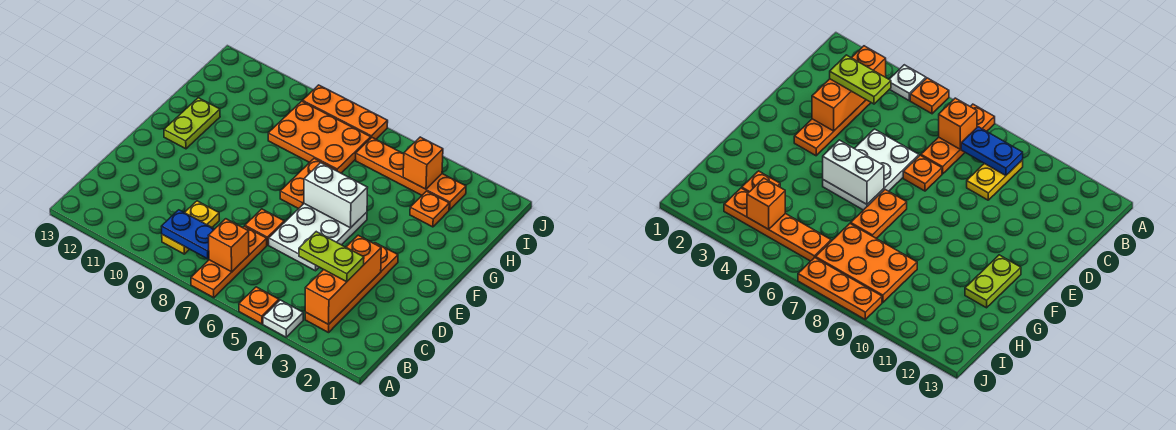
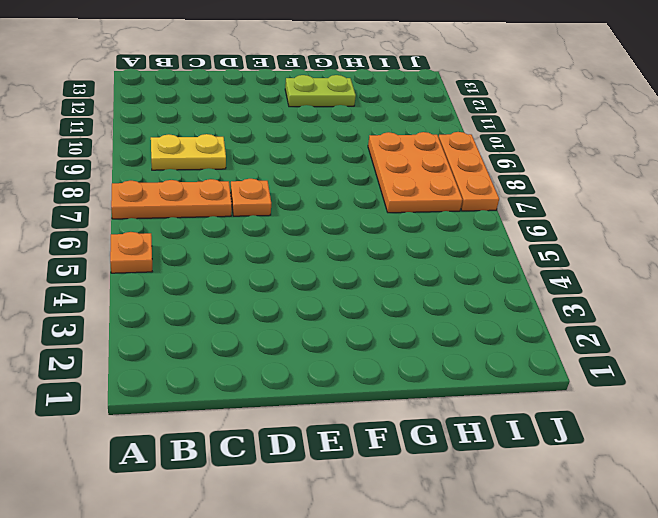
none -> white plate A4 level 1
none -> orange plate B3:E3 level 1
none -> white plate D5:F6 level 1

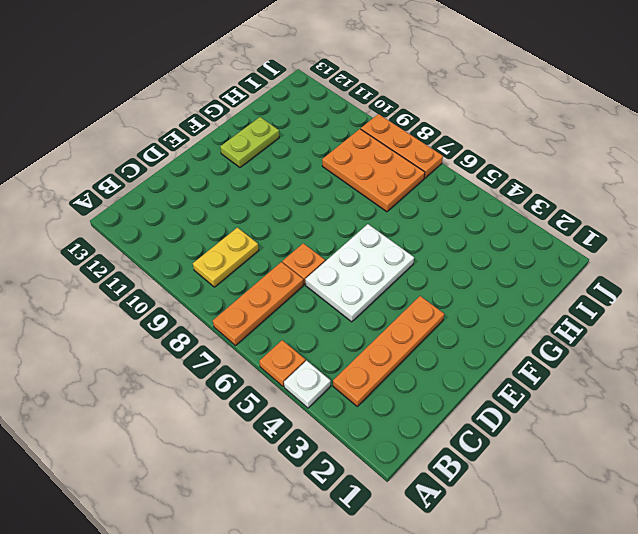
none -> orange plate F7:G7 level 1
none -> orange plate H3 level 1
none -> orange plate I3:I6 level 1

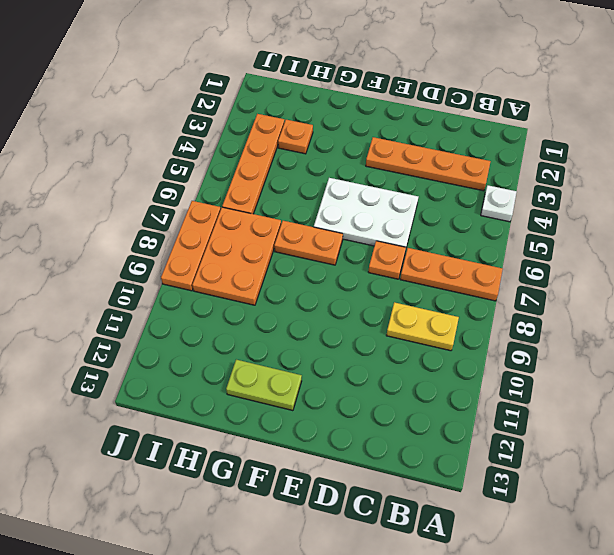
none -> orange plate A5 level 1
none -> orange brick B3:D3 level 2
none -> orange brick B7 level 2

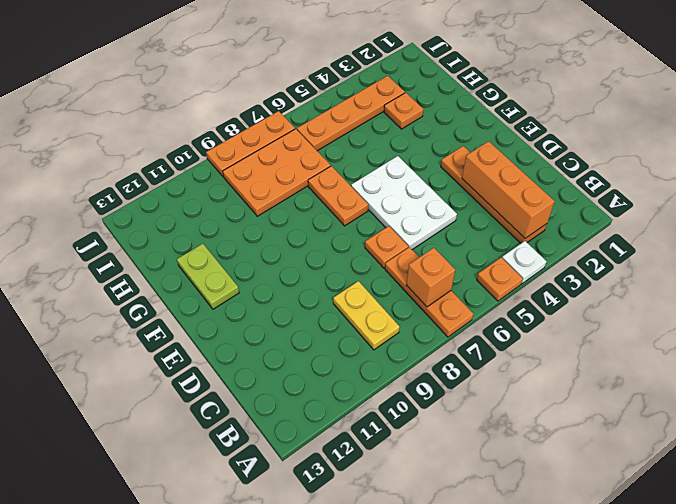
none -> blue plate B8:B9 level 2
none -> white brick F5:F6 level 2
none -> orange brick I4 level 2

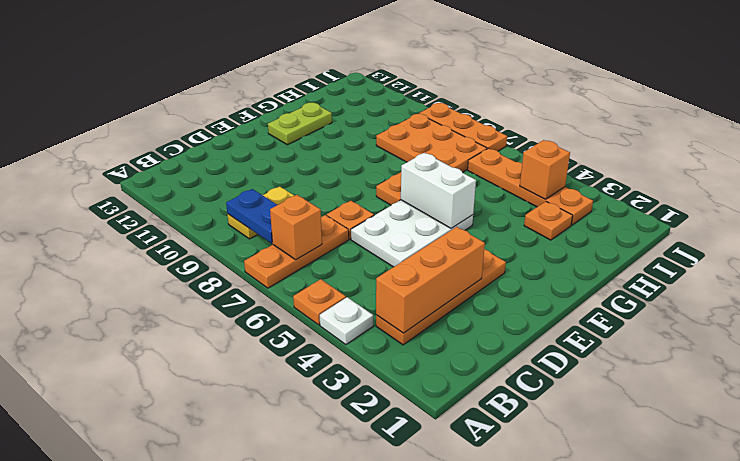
none -> lime plate C3:C4 level 3

